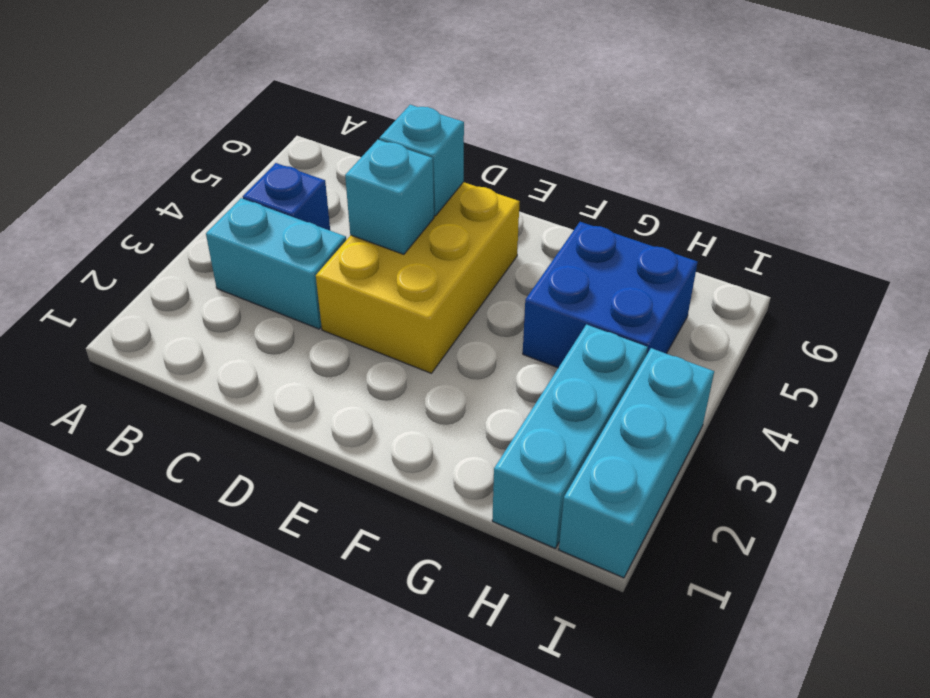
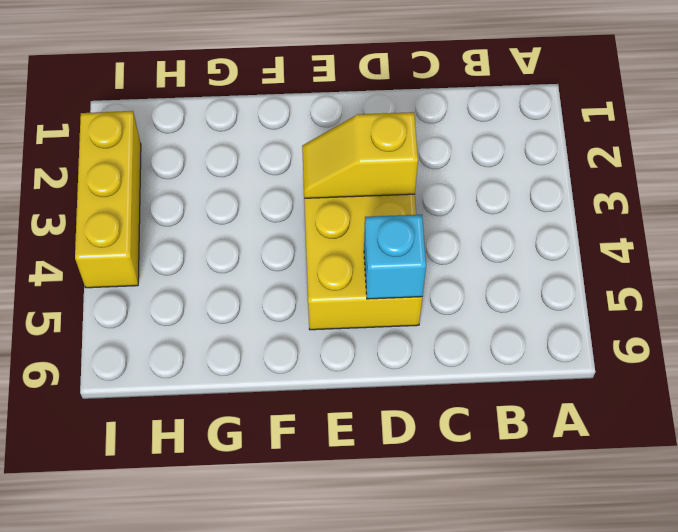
yellow slope D3:E3 level 2 top D -> none
yellow brick I2:I4 level 1 -> cyan brick I1:I3 level 1
none -> cyan brick B3:C3 level 1
none -> blue brick B4 level 1

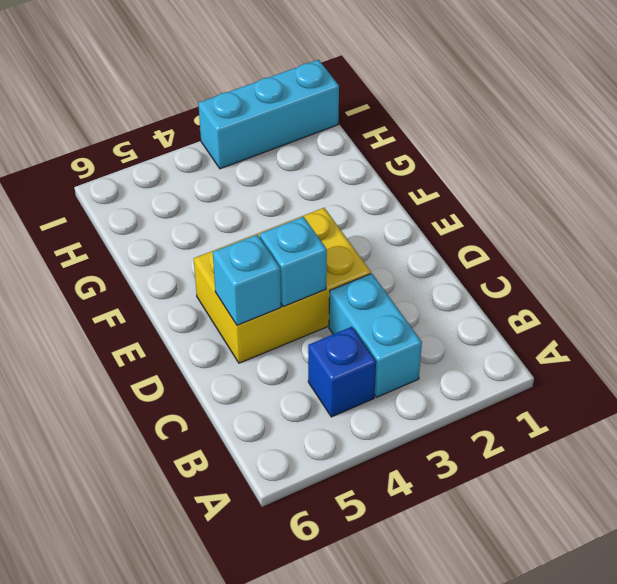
none -> blue brick G4:H5 level 1
none -> cyan brick H1:H3 level 1

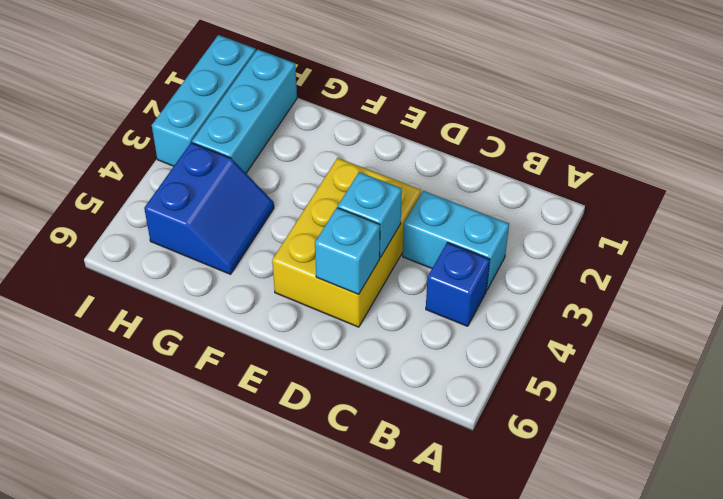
blue slope G4:H5 level 1 top H -> blue brick G4:H5 level 1

